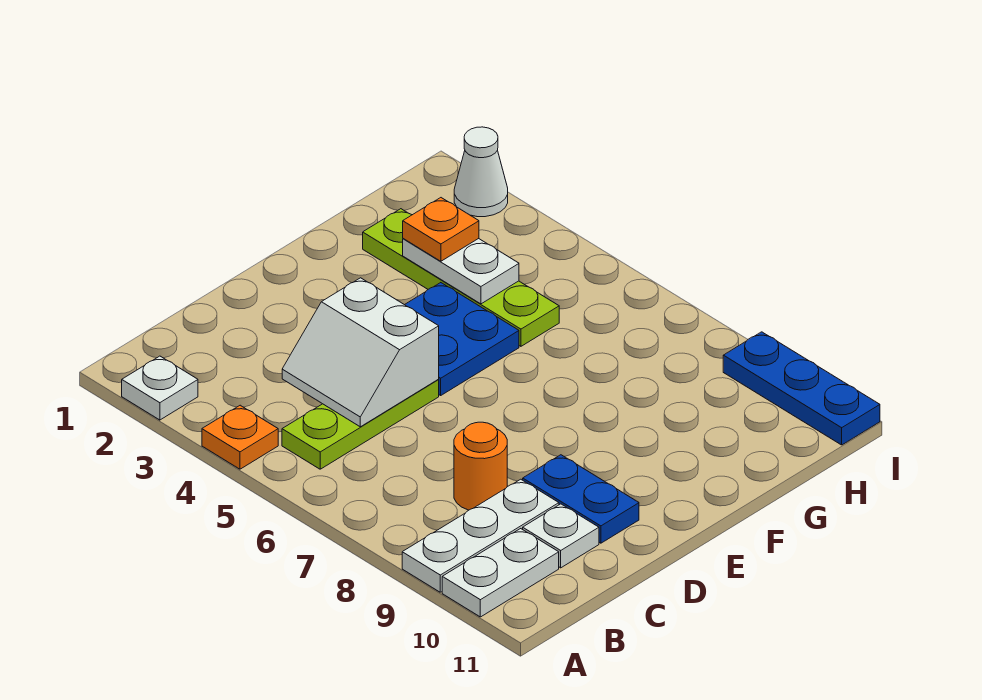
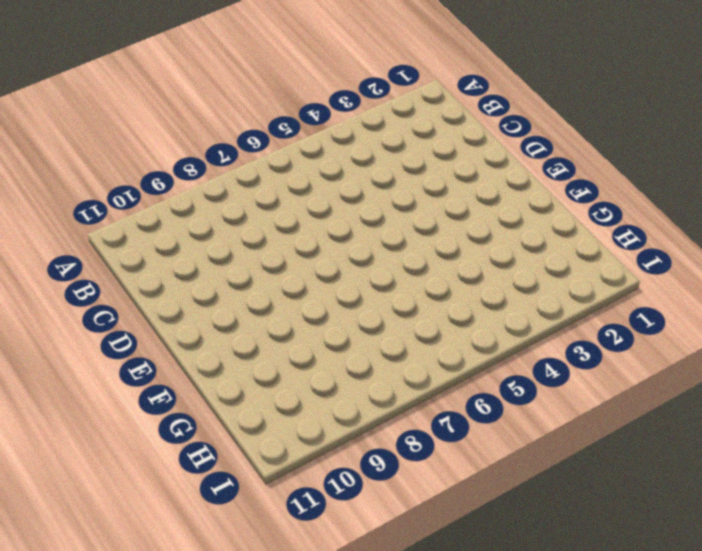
none -> white plate A2 level 1
none -> orange plate A4 level 1
none -> white plate A9:C9 level 1

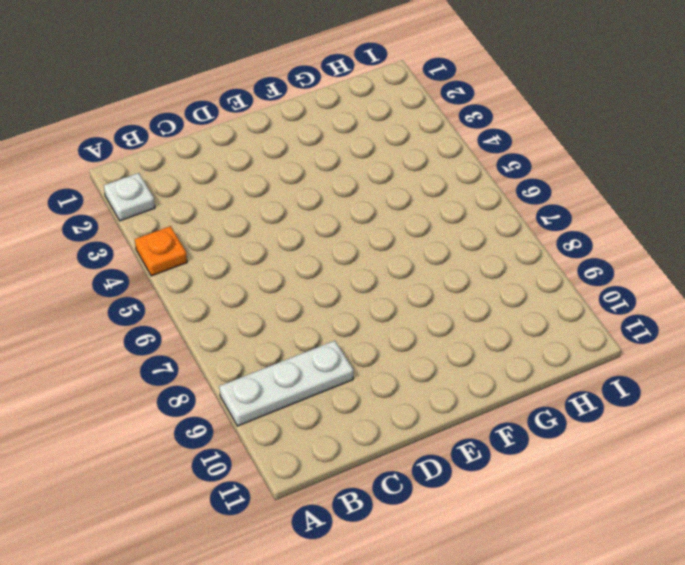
none -> white plate A10:B10 level 1
none -> lime plate B5:D5 level 1
none -> orange round brick C8 level 1

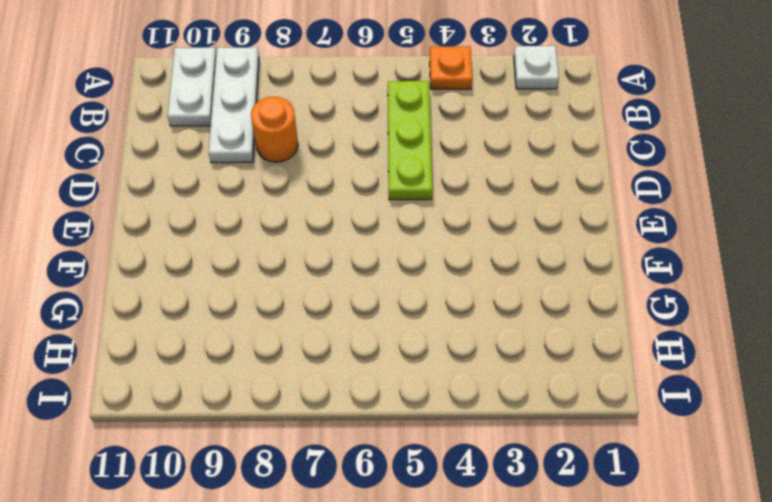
none -> white plate C10 level 1
none -> blue plate D9:D10 level 1
none -> blue plate E4:F5 level 1

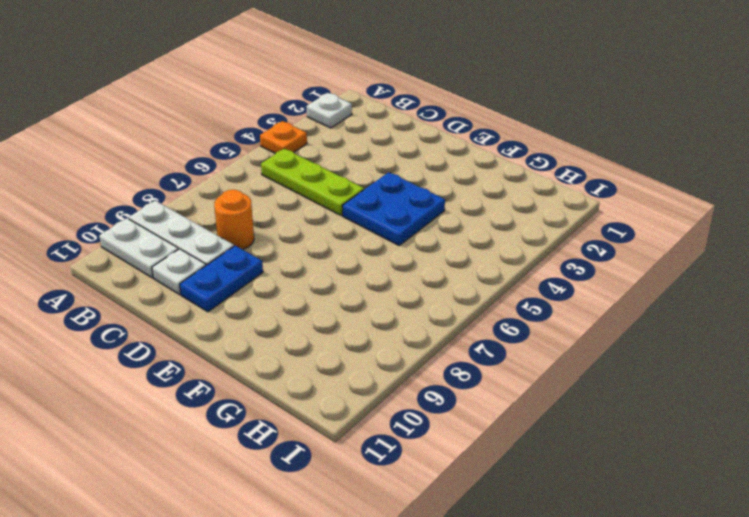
none -> lime plate G2:G5 level 1
none -> white cone I2 level 1
none -> blue plate I9:I11 level 1

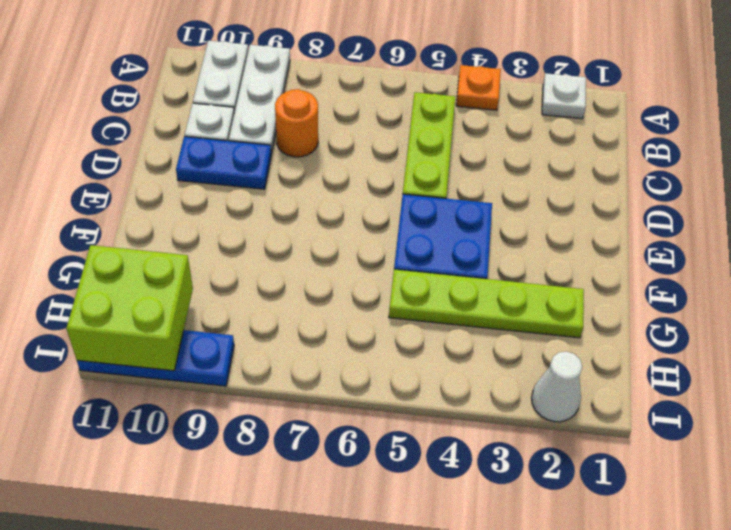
lime brick H10:I11 level 2 -> none
none -> white slope C4:D5 level 2 top D
none -> white plate G3:G4 level 2
none -> orange plate G3 level 3

